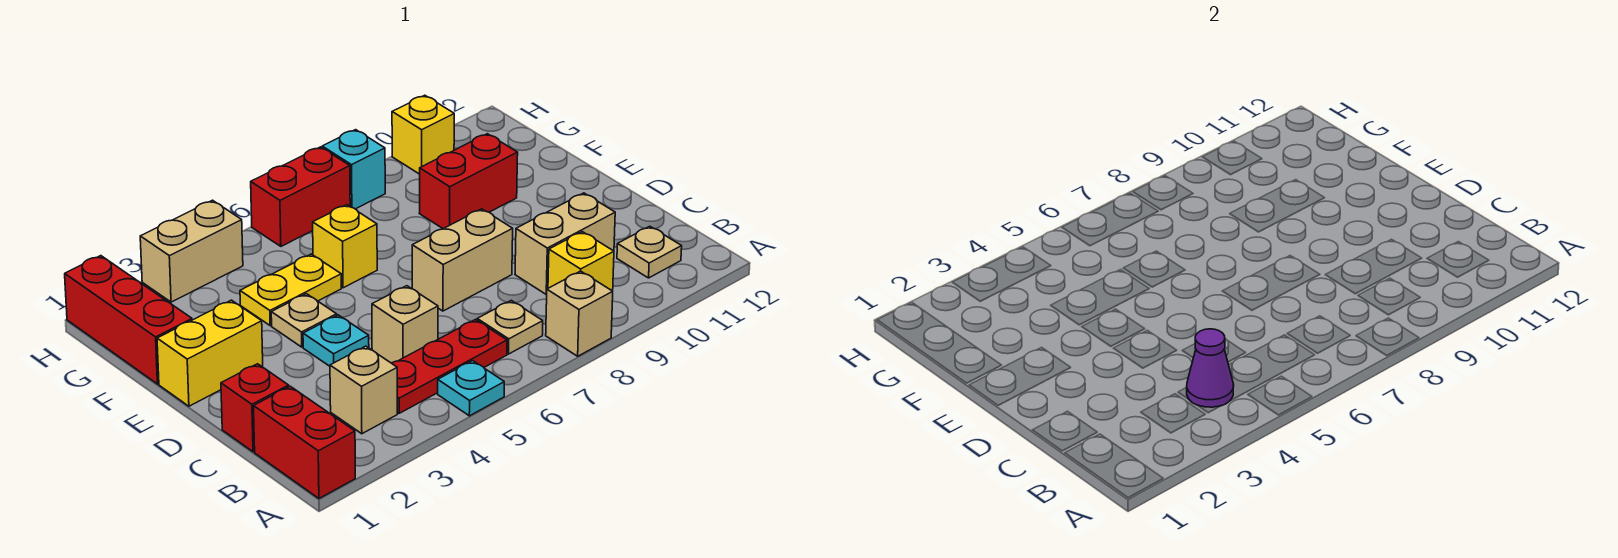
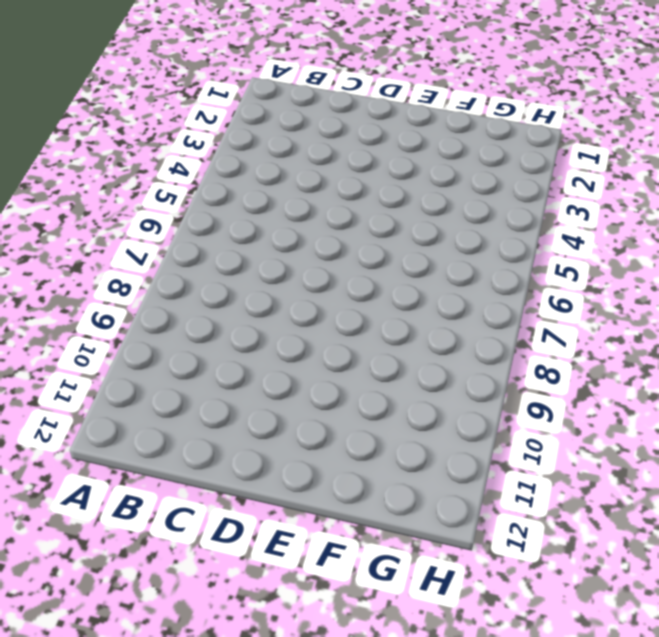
none -> red brick A1:B1 level 1
none -> cyan plate A5 level 1
none -> tan brick A8 level 1

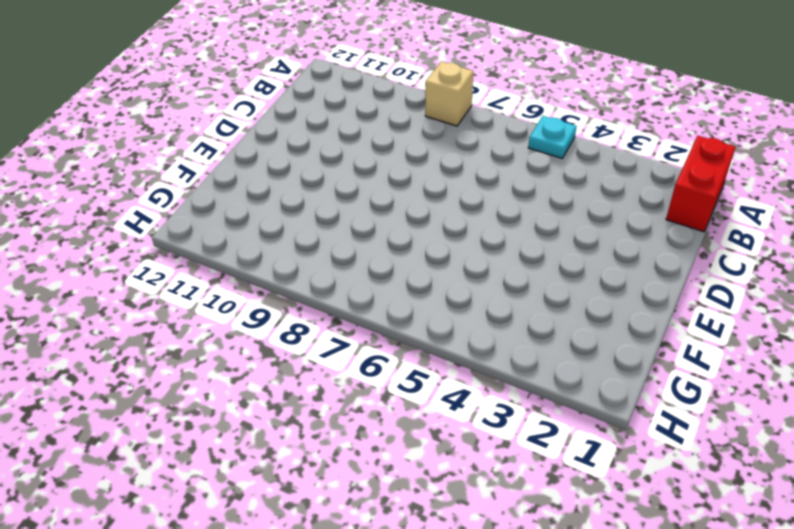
none -> tan brick B3 level 1
none -> red plate B4:B6 level 1
none -> tan plate B7 level 1

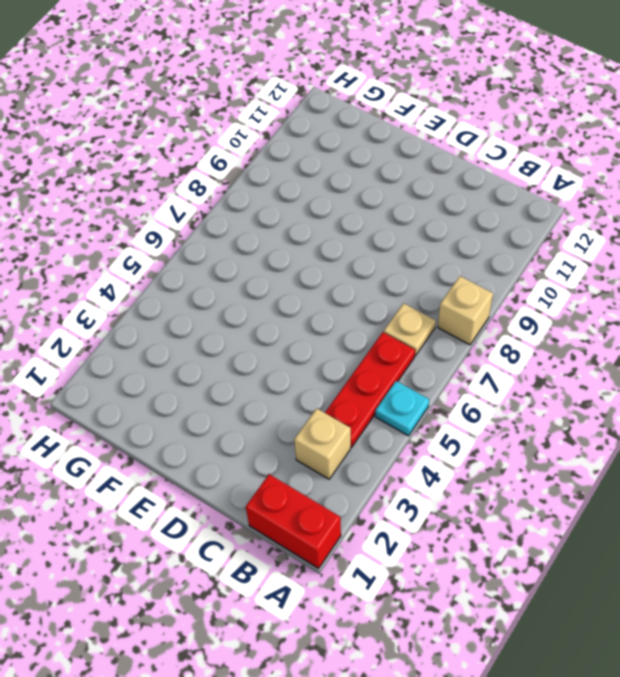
none -> yellow brick B9 level 1
none -> tan plate B11 level 1
none -> red brick C1 level 1

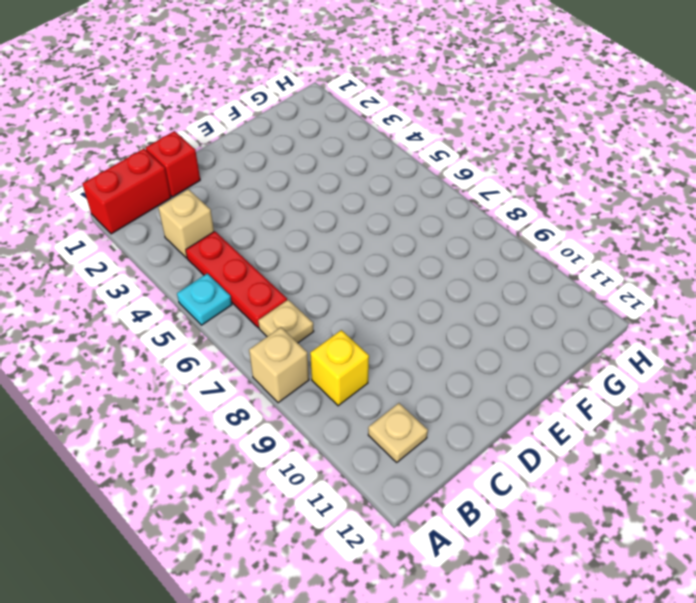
none -> tan brick C5 level 1
none -> tan brick C9:C10 level 1
none -> cyan plate D4 level 1

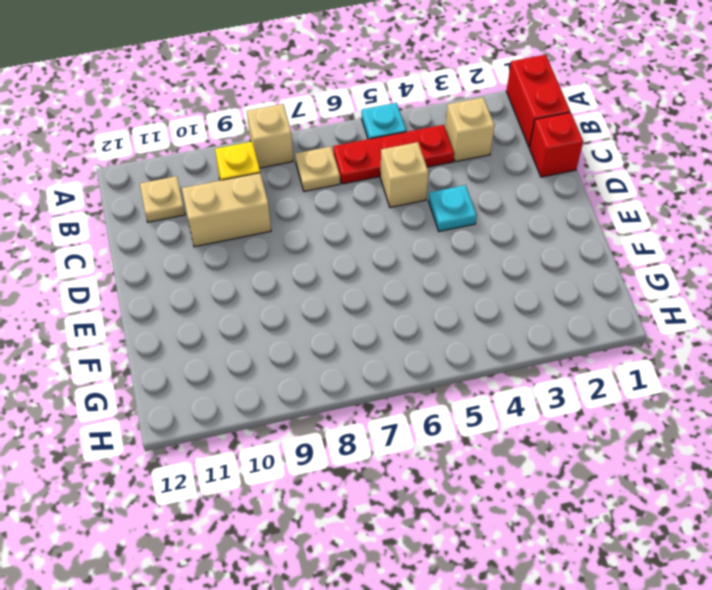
none -> tan brick D7:D8 level 1
none -> yellow brick E1:E2 level 1
none -> tan plate E4 level 1

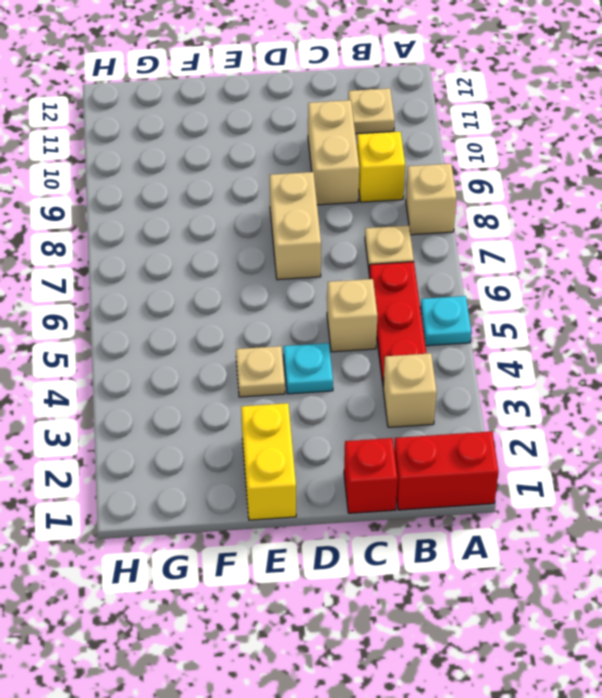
none -> red brick F1:H1 level 1
none -> yellow plate F4:F5 level 1
none -> yellow brick F6 level 1

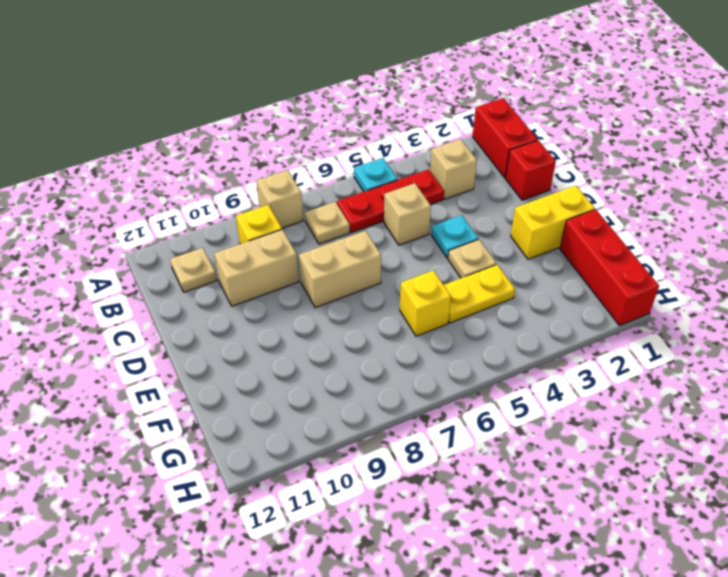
none -> red brick F9:F10 level 1
none -> tan brick H3:H4 level 1
none -> red brick H6:H7 level 1

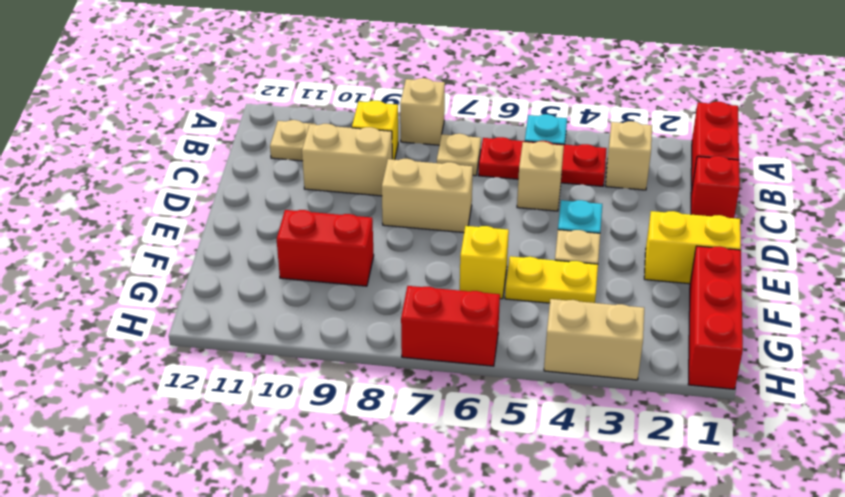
none -> cyan brick H8 level 1
none -> yellow brick H10 level 1
none -> purple cone B4 level 2

